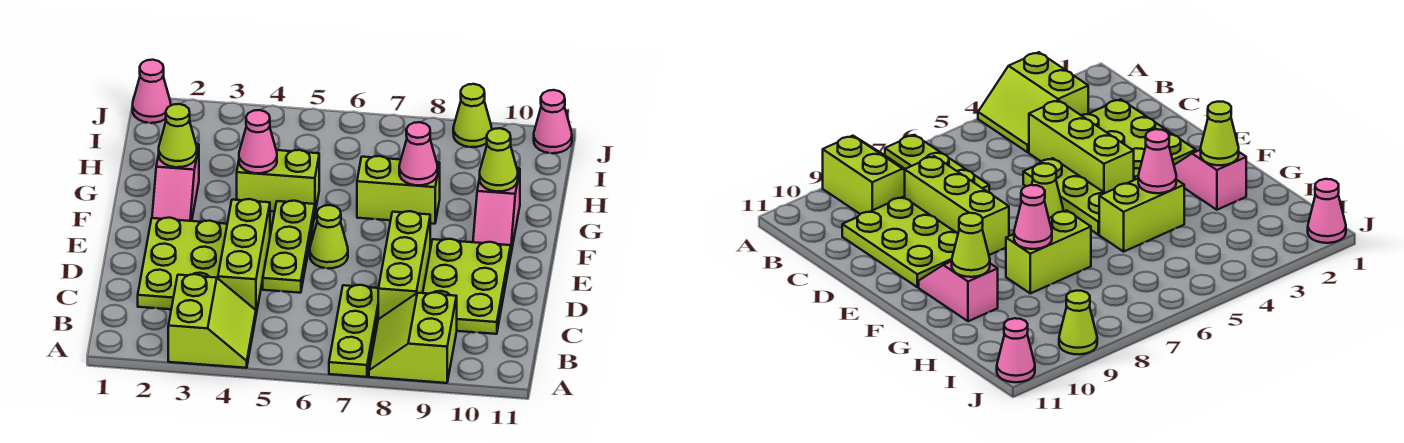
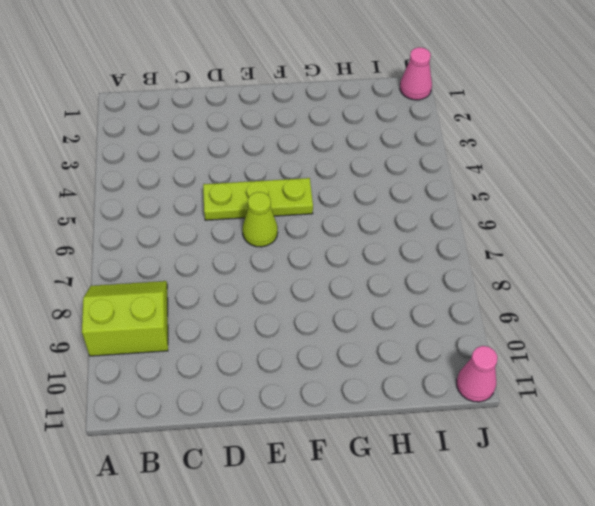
none -> lime slope A3:B4 level 1 top 3
none -> lime plate A7:C7 level 1
none -> lime plate C2:E3 level 1

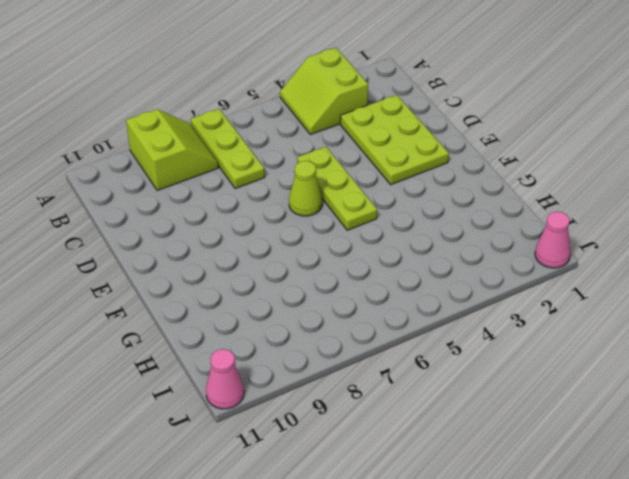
none -> lime brick C4:E4 level 1
none -> lime brick C8:E8 level 1
none -> lime plate C9:E10 level 1

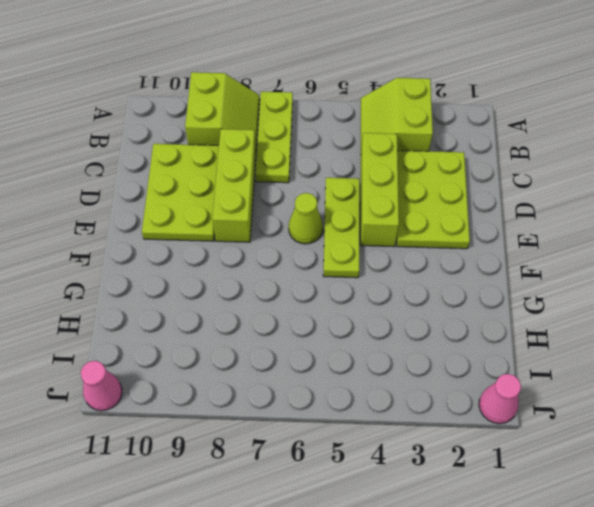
none -> pink slope F2:G2 level 1 top G
none -> pink slope F10:G10 level 1 top G
none -> lime brick G4:G5 level 1

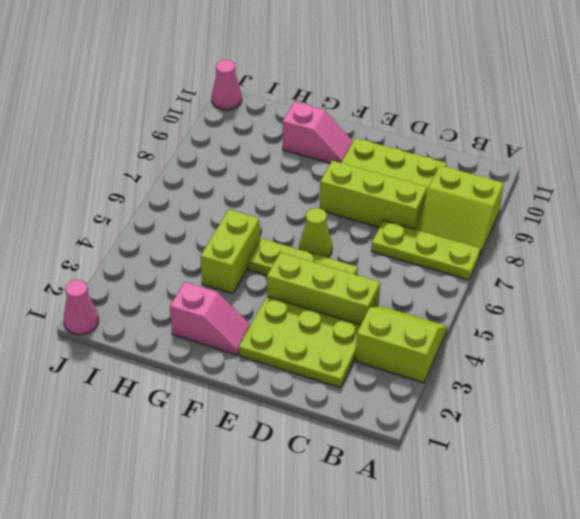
none -> lime brick G7:G8 level 1
none -> lime cone J9 level 1
none -> lime cone G2 level 2

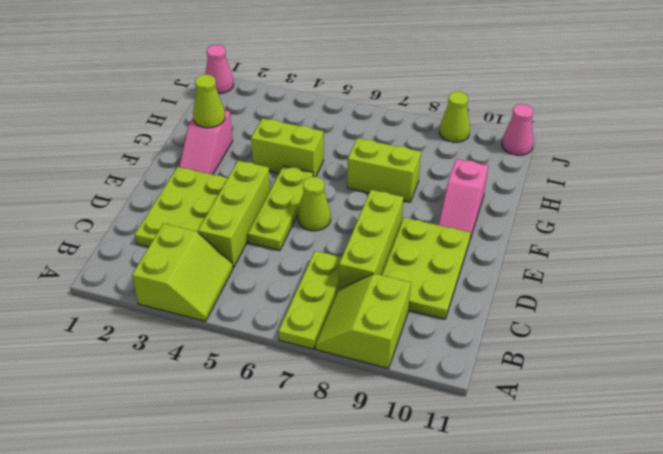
none -> pink cone G4 level 2
none -> pink cone G8 level 2
none -> lime cone G10 level 2

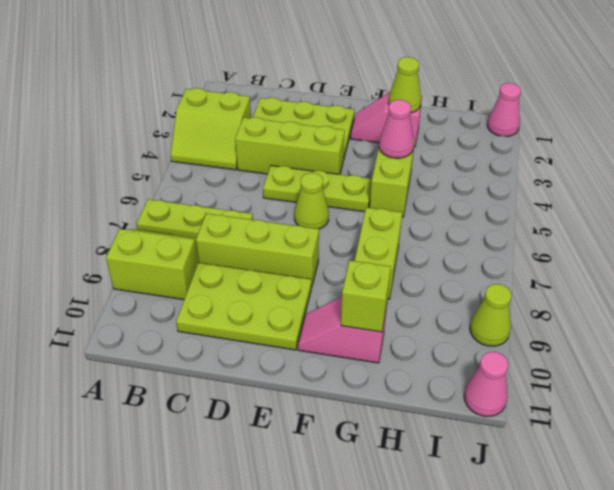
lime brick G10 level 2 -> lime cone G10 level 2
none -> pink cone G8 level 2

